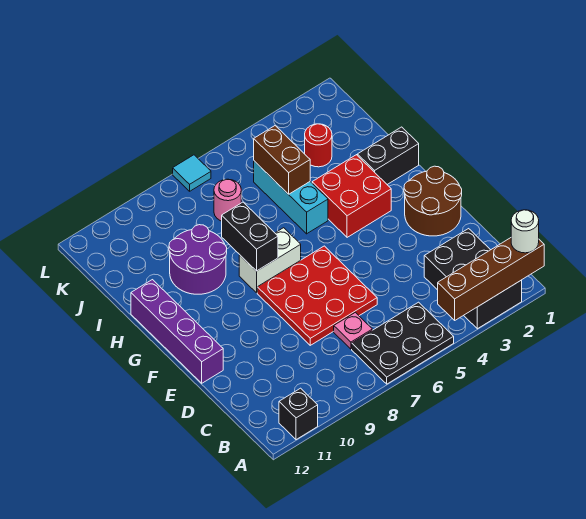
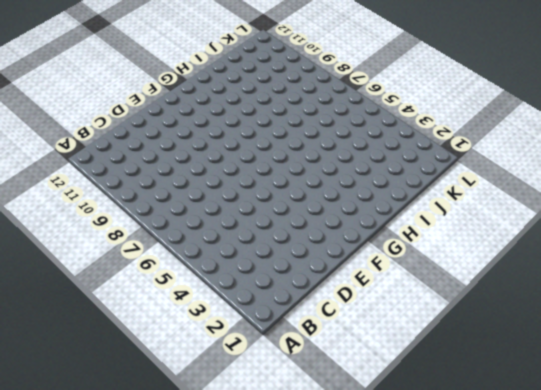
none -> black brick A2:C3 level 1
none -> black plate A5:B7 level 1
none -> black brick A11 level 1

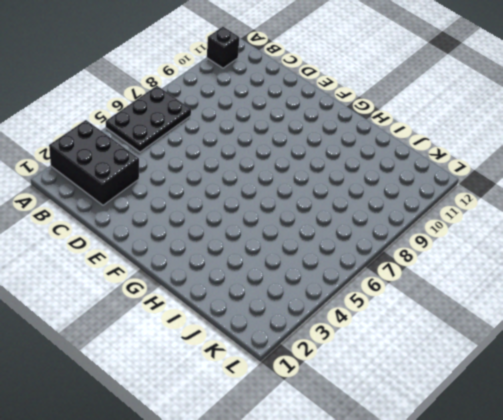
none -> pink plate C7 level 1
none -> red plate D6:F8 level 1
none -> brown round brick E1:F2 level 1

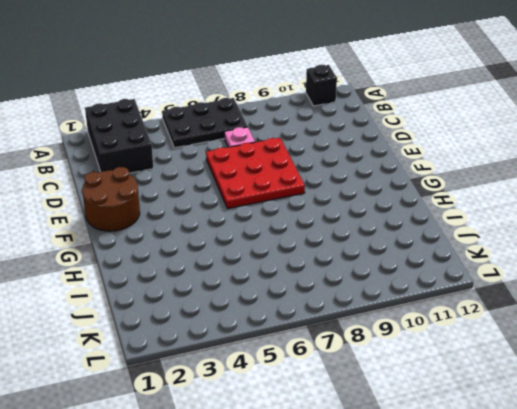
none -> purple brick E12:H12 level 1
none -> red brick G3:H4 level 1
none -> white brick G7:G8 level 1

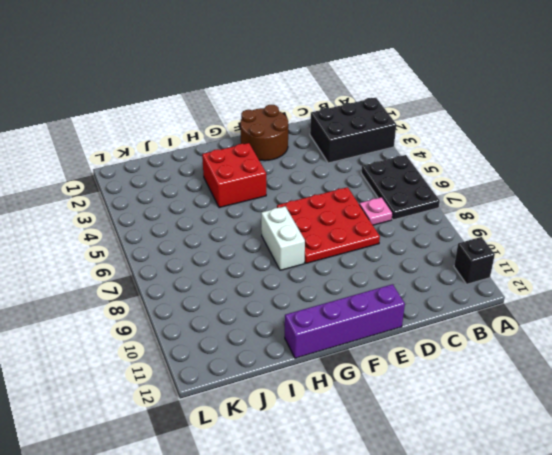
none -> black brick H1:H2 level 1
none -> cyan brick H5:J5 level 1
none -> purple round brick H9:I10 level 1

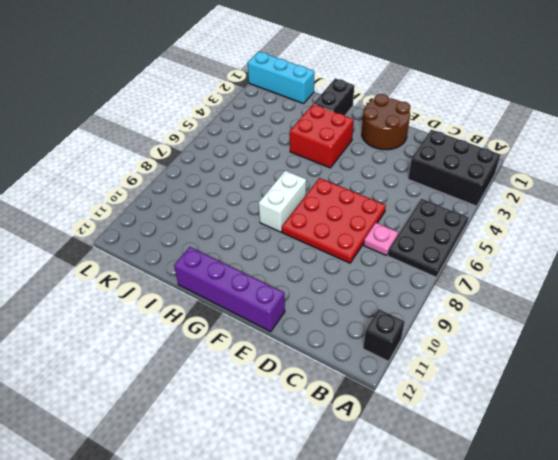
cyan brick J1:L1 level 1 -> cyan brick H5:J5 level 1
none -> purple round brick H9:I10 level 1
none -> red round brick J3 level 1
none -> pink round brick J7 level 1

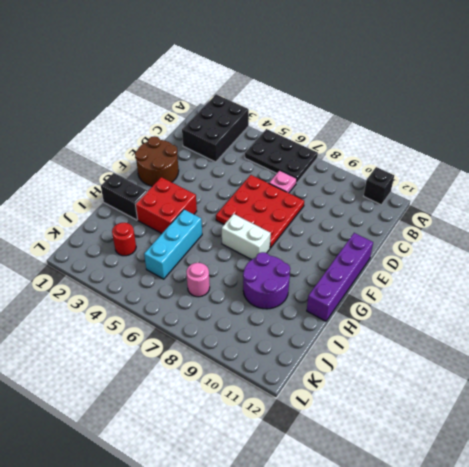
none -> cyan tile L7 level 1
none -> brown brick A1:A4 level 2
none -> black brick G8:H8 level 2

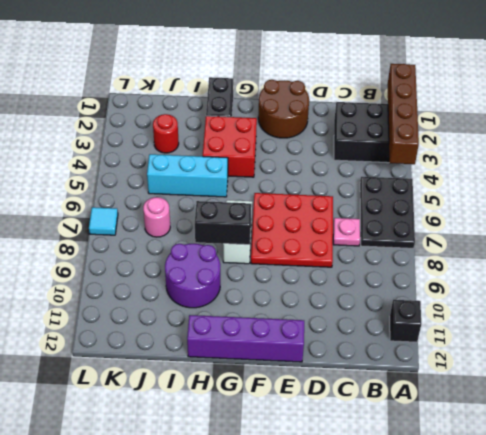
none -> brown brick I5:J5 level 2
none -> white round brick A1 level 3

